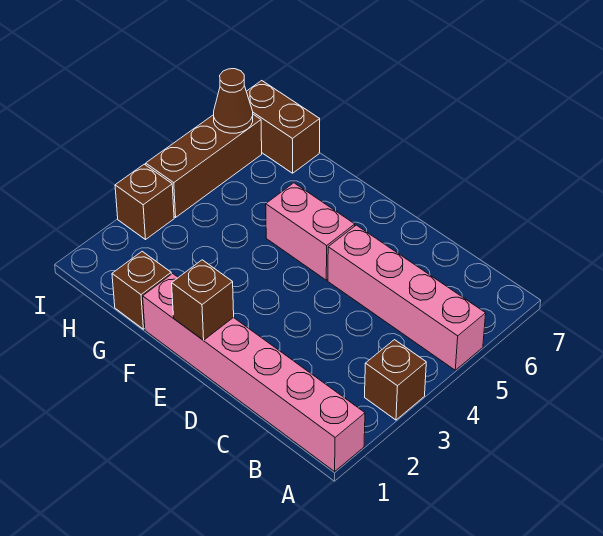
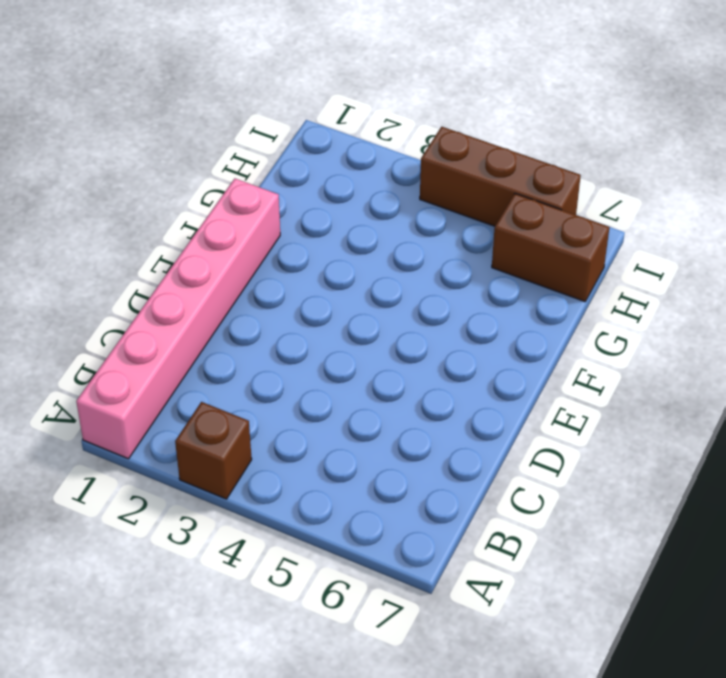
brown brick H6:H7 level 1 -> brown brick H7:I7 level 1
none -> pink brick A5:D5 level 1
none -> pink brick E5:F5 level 1

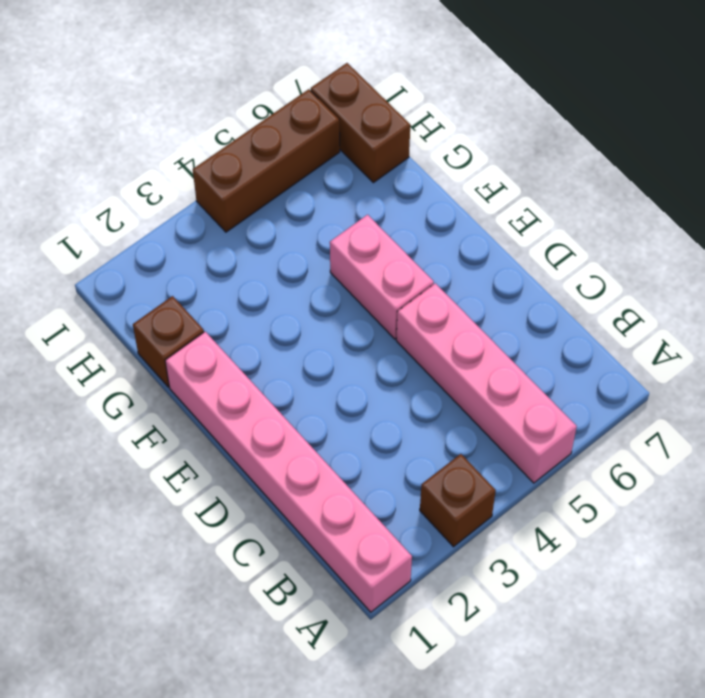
none -> brown brick I3 level 1
none -> brown brick E1 level 2

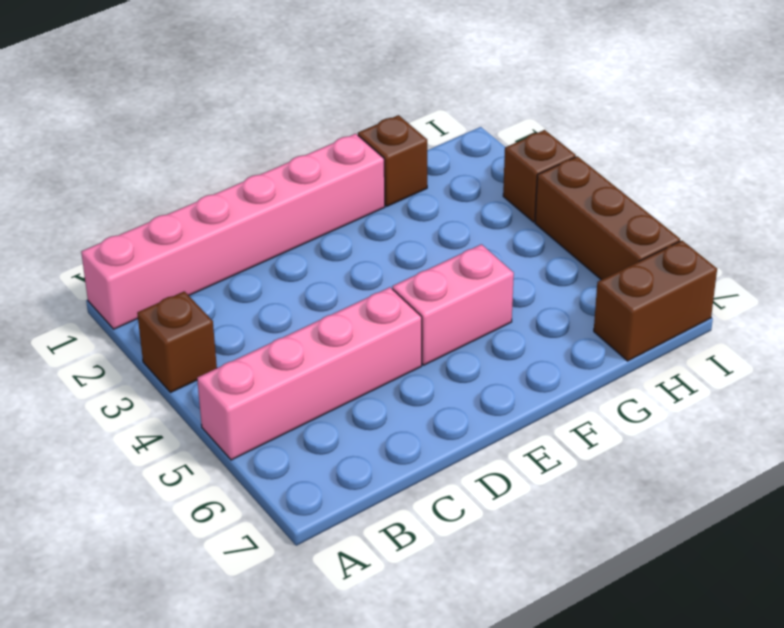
none -> brown brick E1 level 2
none -> brown cone I6 level 2

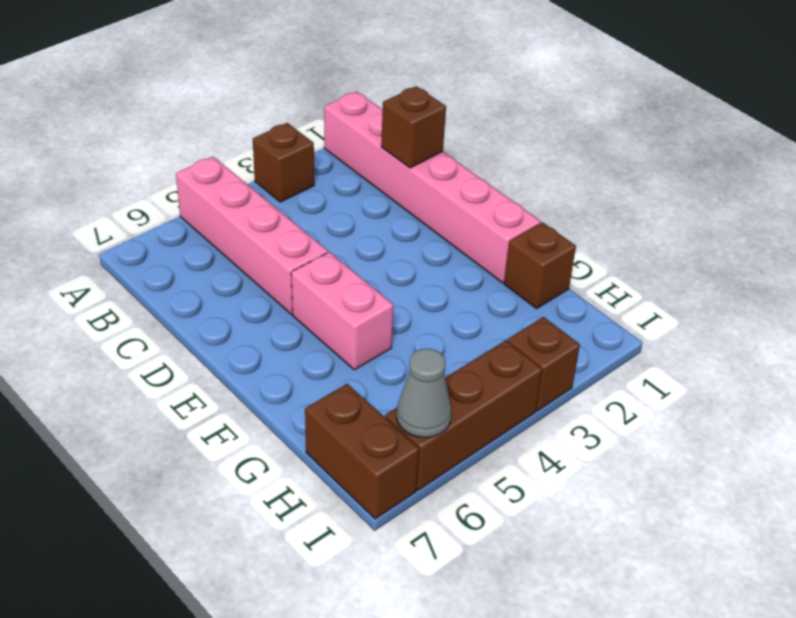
brown brick C1 level 2 -> brown brick E1 level 2
grey cone I6 level 2 -> brown cone I6 level 2

